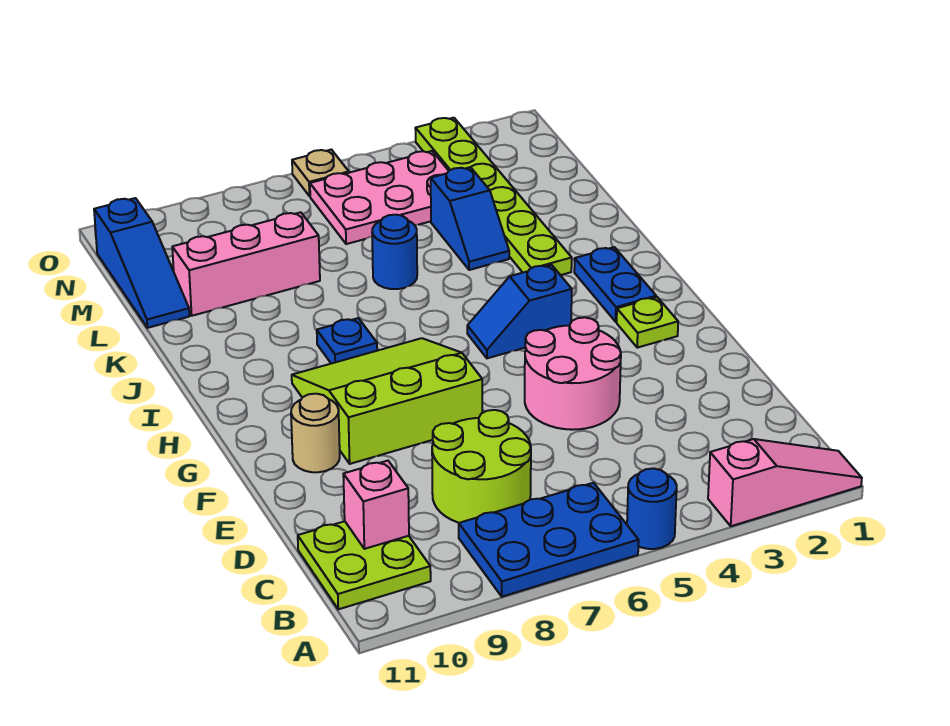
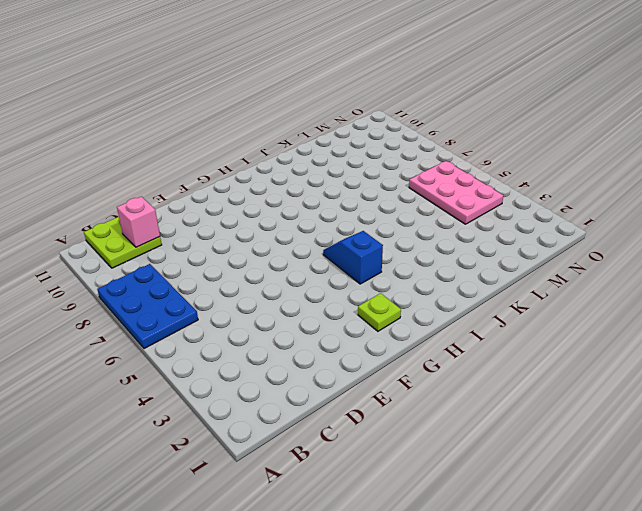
none -> pink slope A1:A3 level 1 top 3
none -> blue round brick A5 level 1
none -> lime round brick C7:D8 level 1

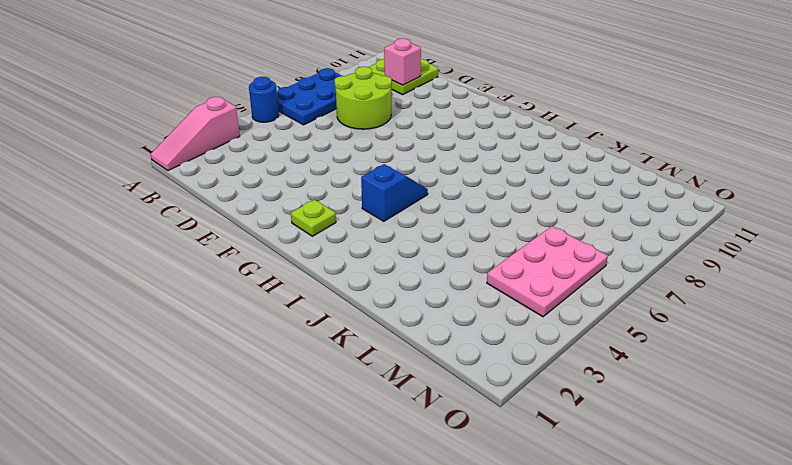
none -> pink round brick E4:F5 level 1
none -> lime slope F7:H9 level 1 top F
none -> tan round brick F10 level 1

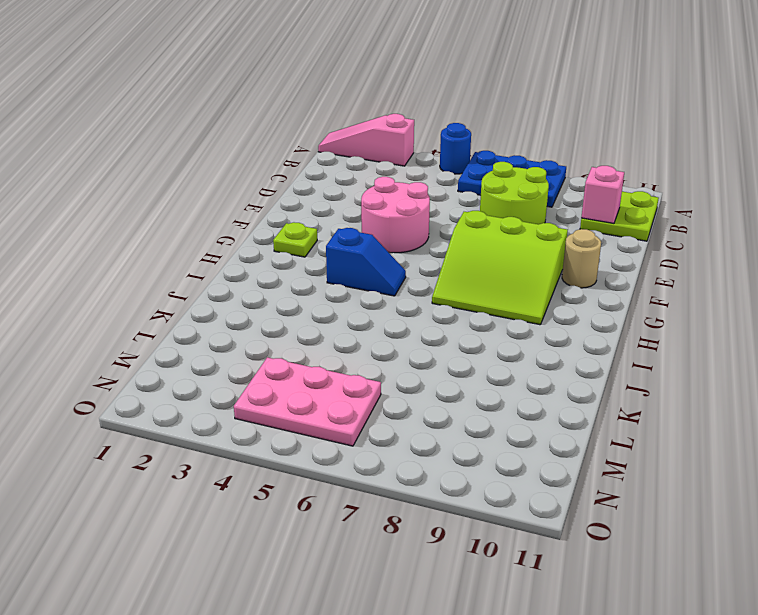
none -> blue plate H2:I2 level 1
none -> blue plate I8 level 1
none -> lime plate J3:O3 level 1

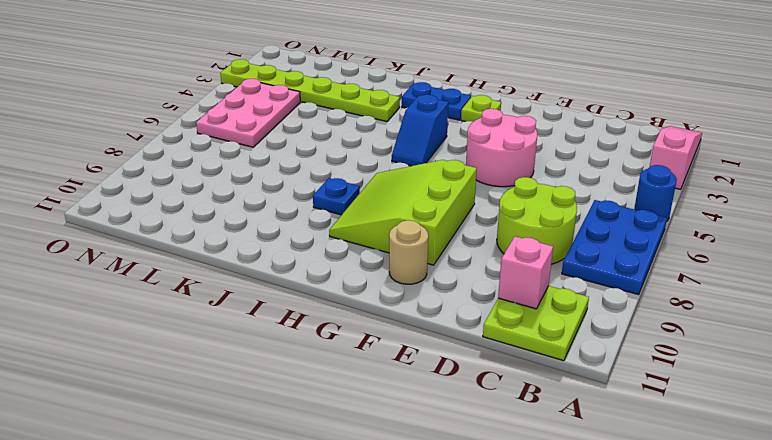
none -> blue slope K4:L4 level 1 top L
none -> blue round brick K6 level 1
none -> pink brick L8:L10 level 1

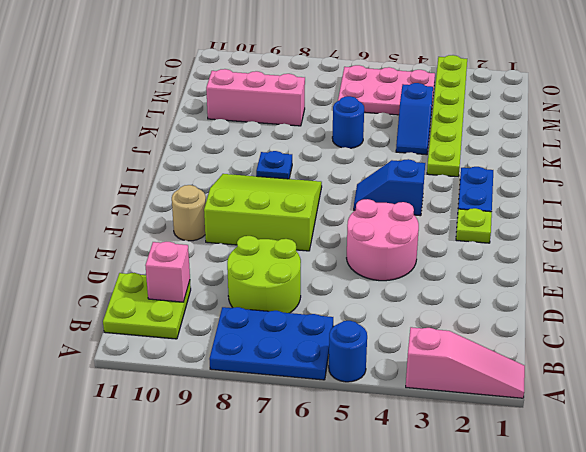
none -> blue slope L11:N11 level 1 top N
none -> tan plate O6 level 1

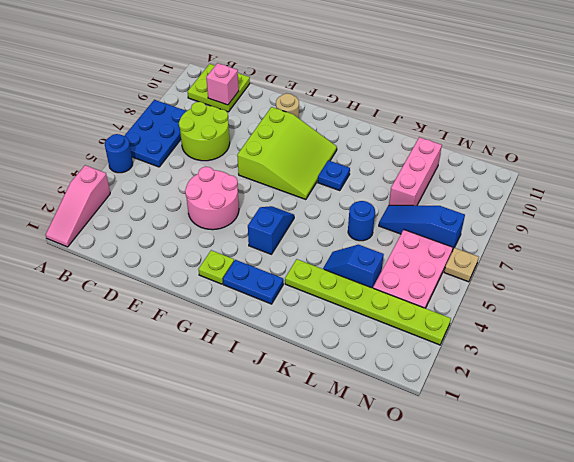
blue slope L7:N7 level 1 top N -> blue slope L11:N11 level 1 top N

